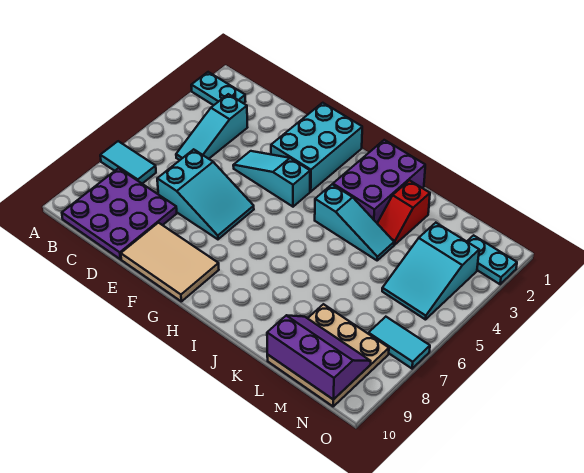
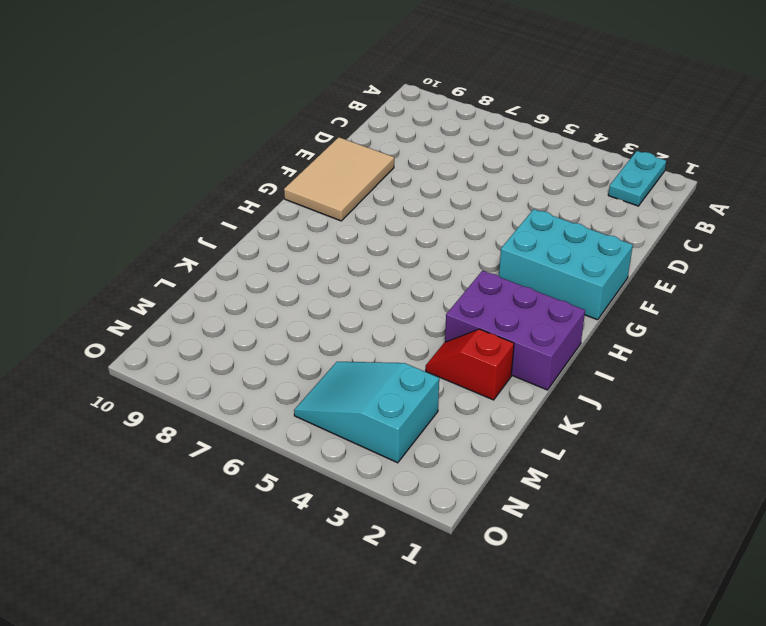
none -> cyan tile A7:B7 level 1
none -> purple plate B8:D10 level 1
none -> cyan slope C3:C5 level 1 top 3

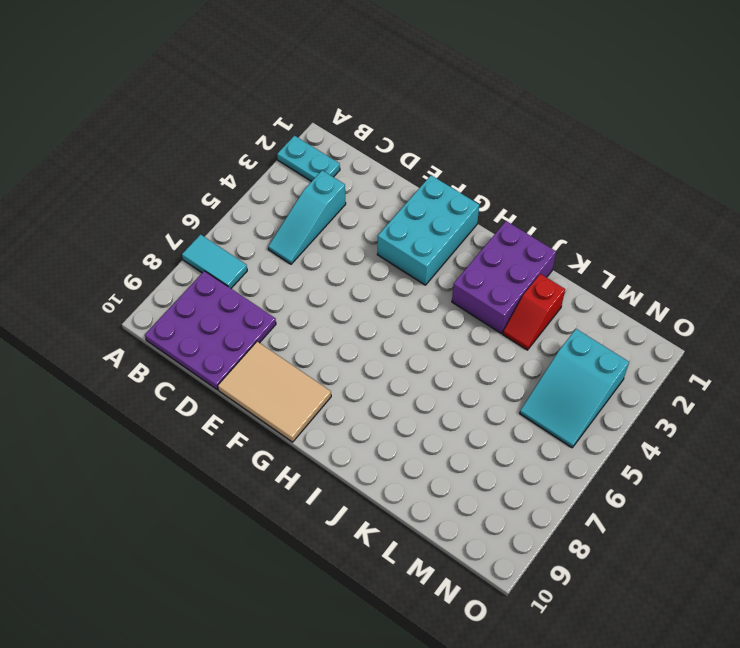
none -> cyan slope D6:F7 level 1 top D
none -> cyan slope E4:G4 level 1 top G
none -> cyan slope I4:K4 level 1 top I

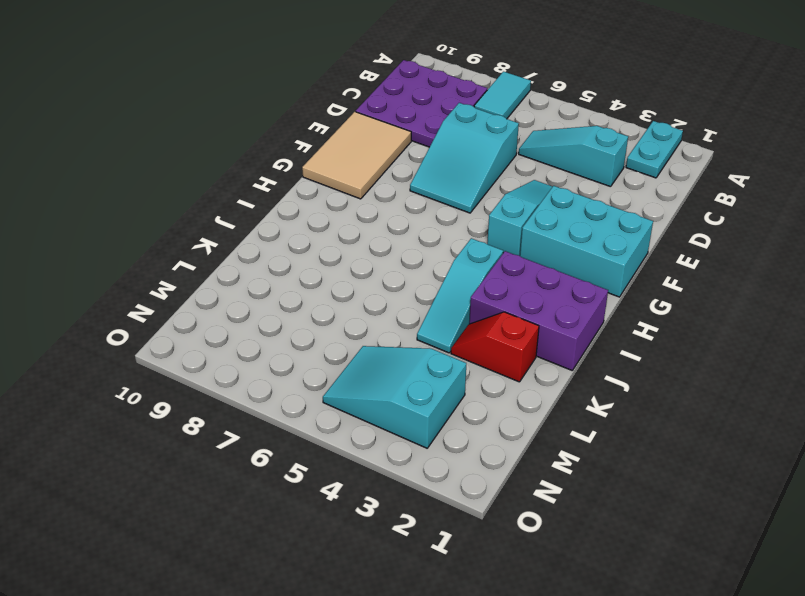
none -> tan plate L8:N10 level 1
none -> cyan plate N2:O2 level 1
none -> cyan tile N7:O7 level 1

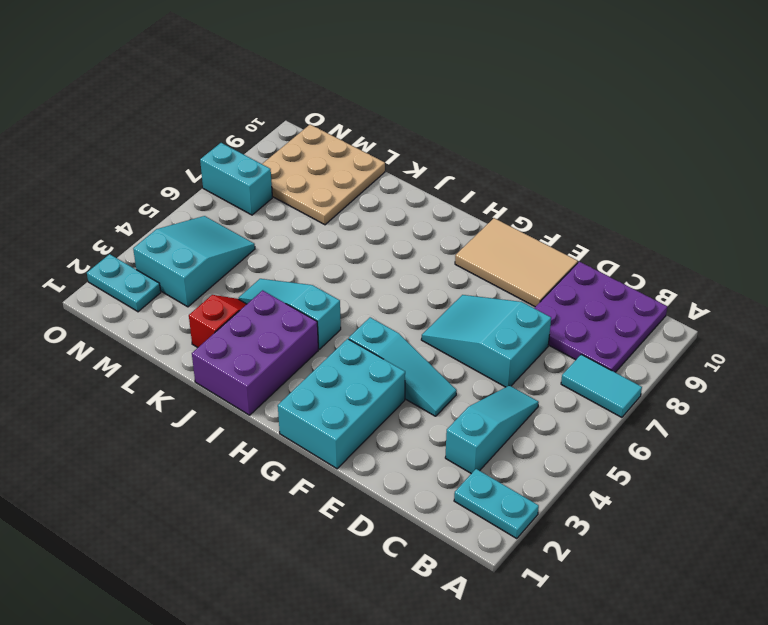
cyan brick N7:O7 level 1 -> cyan tile N7:O7 level 1
none -> purple slope L9:N10 level 2 top 10

